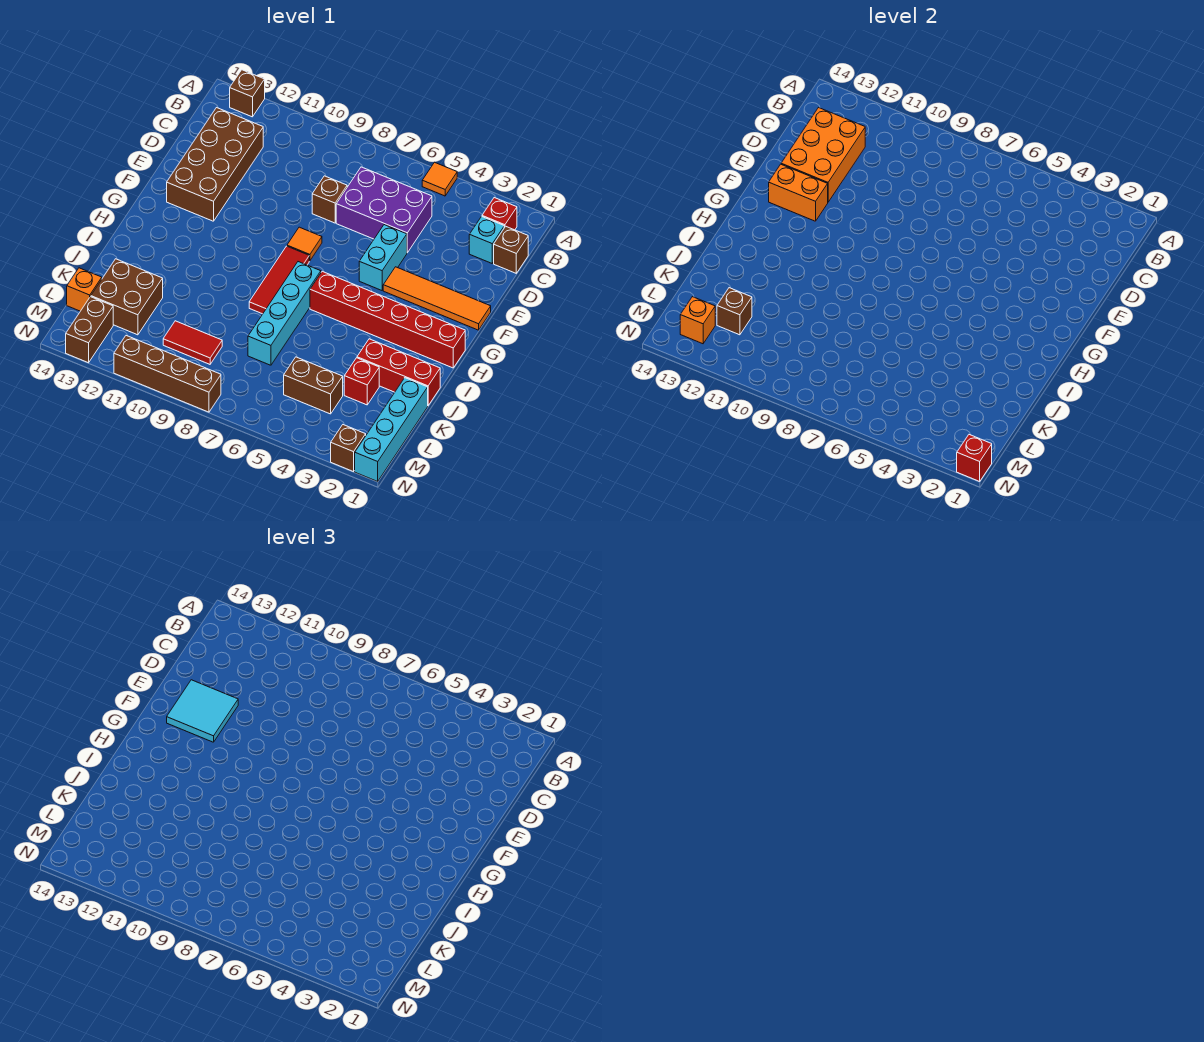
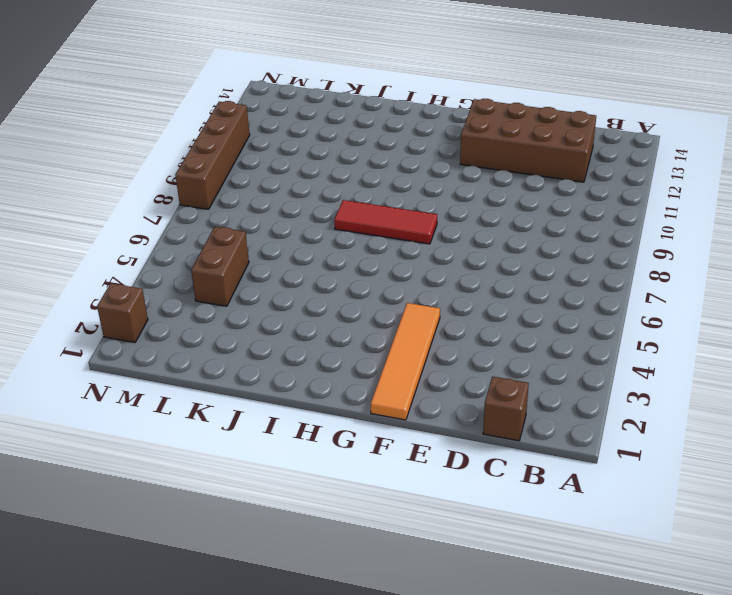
none -> orange tile A5 level 1
none -> brown brick A13 level 1
none -> red brick B2 level 1
none -> cyan brick C2 level 1

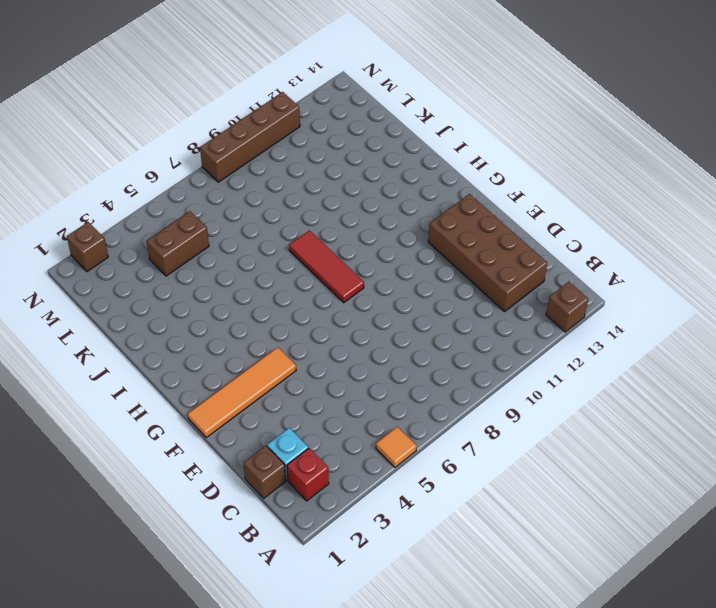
none -> purple brick C5:D7 level 1
none -> brown brick D8 level 1
none -> cyan brick E5:F5 level 1
none -> orange tile F8 level 1

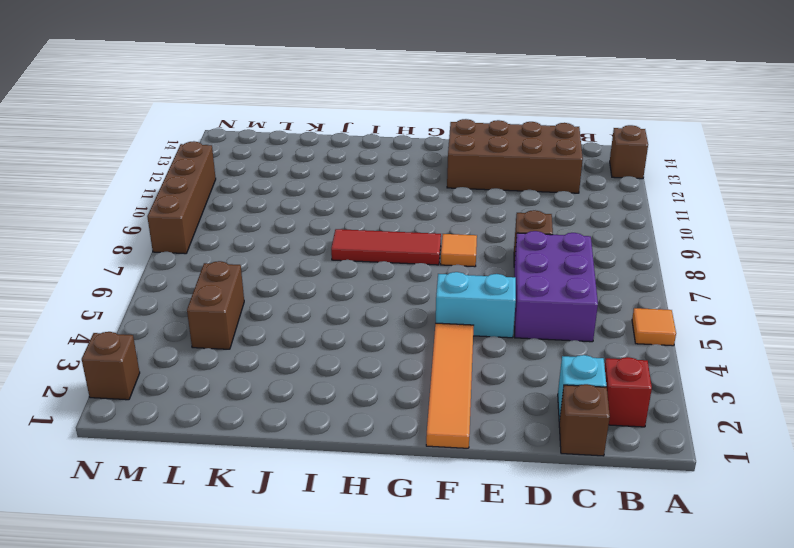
none -> red brick H1:H6 level 1
none -> cyan brick H7:K7 level 1
none -> red brick J1:J3 level 1
none -> cyan brick K1:N1 level 1

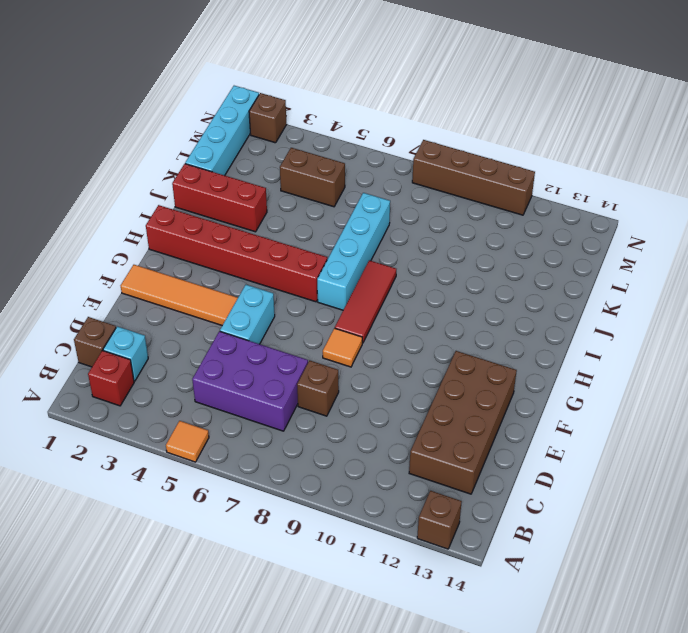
none -> red brick K3 level 1
none -> brown brick K12:L13 level 1
none -> red tile L9:L10 level 1
none -> orange brick L14 level 1

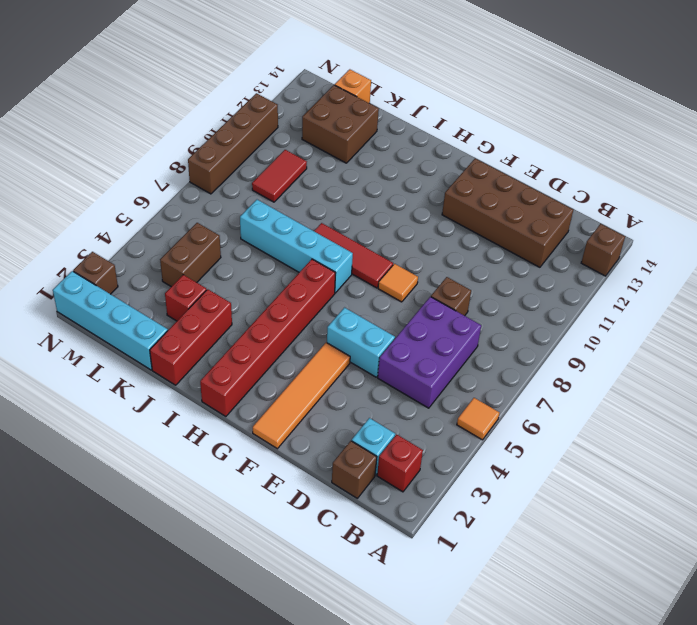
none -> brown brick M13:N13 level 1
none -> orange brick C12:E13 level 2
none -> orange brick F12:F13 level 2
none -> brown brick L12 level 2

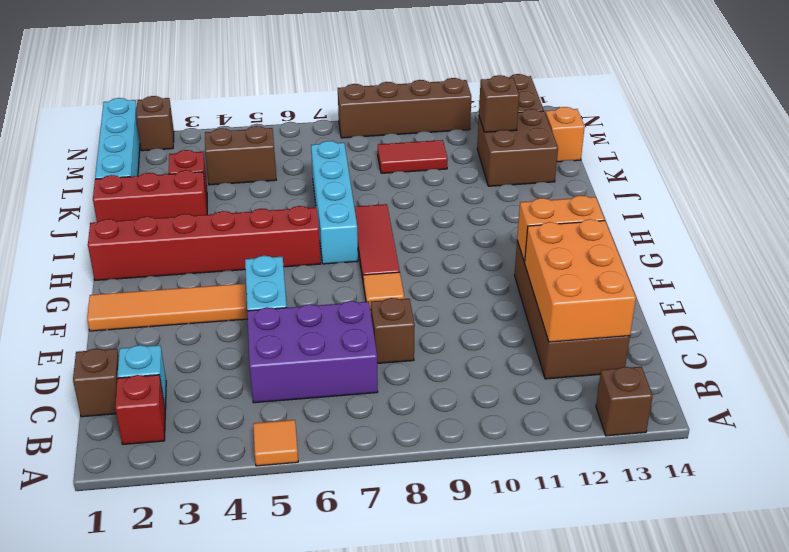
none -> orange brick M13 level 2
none -> red brick N1 level 2
none -> cyan tile E12:F13 level 3

